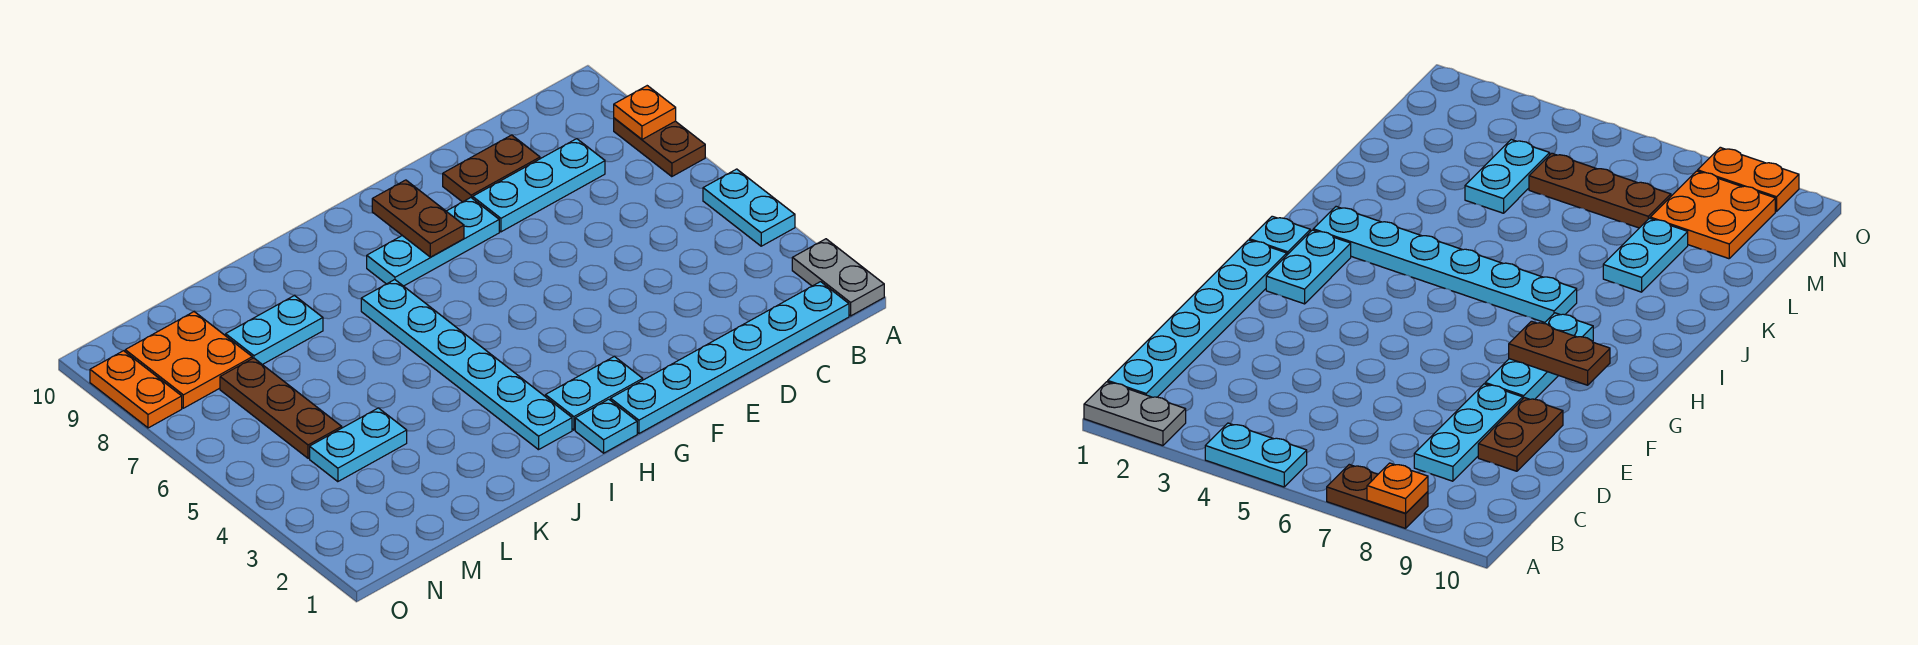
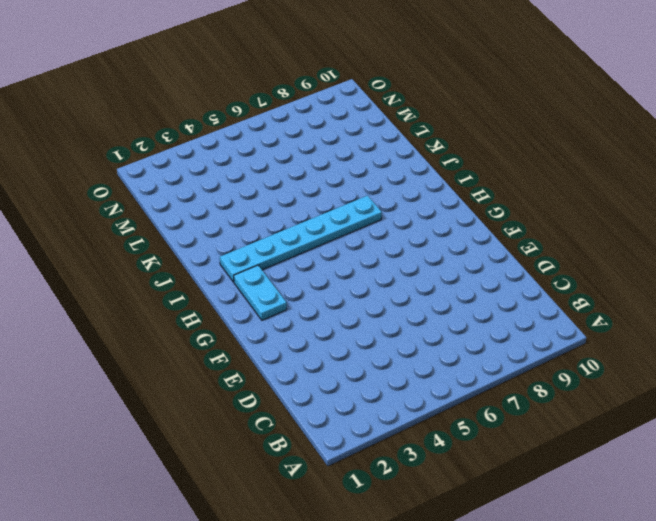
none -> grey plate A1:A2 level 1
none -> cyan plate A4:A5 level 1
none -> brown plate A7:A8 level 1

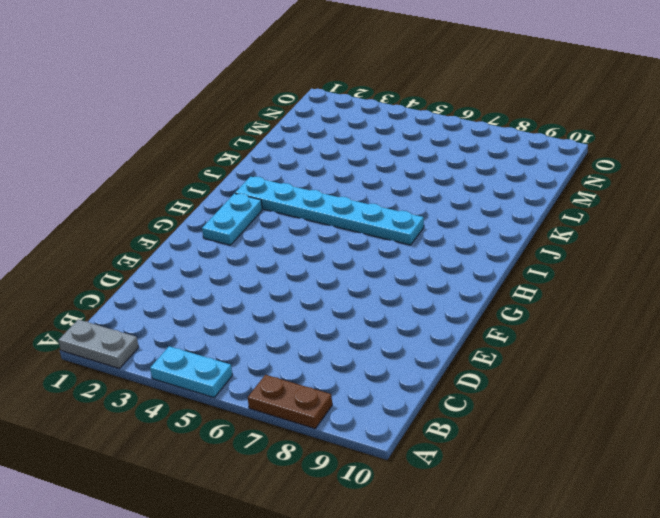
none -> cyan plate B1:G1 level 1
none -> cyan plate C8:E8 level 1
none -> brown plate D9:E9 level 1

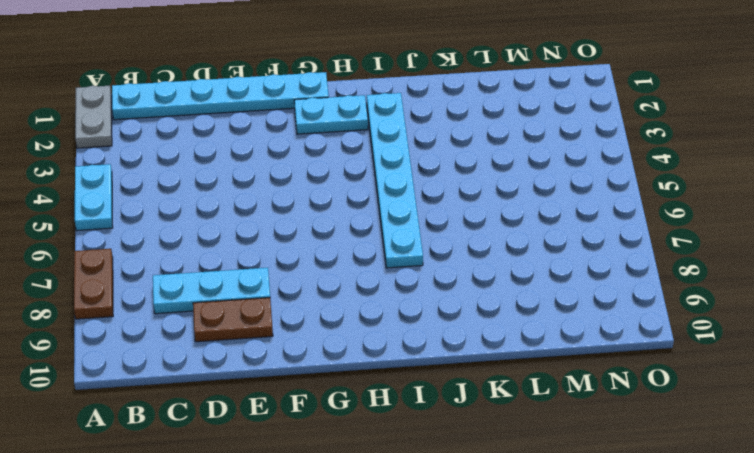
none -> cyan plate F8:H8 level 1
none -> cyan plate H1 level 1
none -> cyan plate K8:L8 level 1

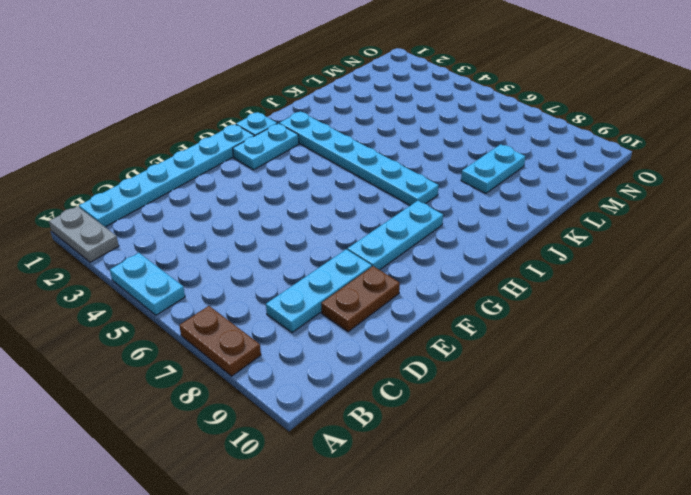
none -> cyan plate L4:M4 level 1
none -> brown plate M5:M7 level 1
none -> orange plate M8:N9 level 1

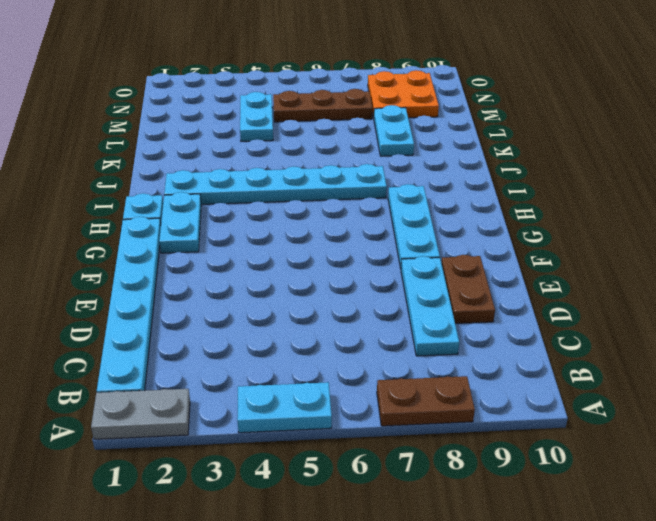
none -> orange plate O8:O9 level 1
none -> orange plate A8 level 2
none -> brown plate G8:G9 level 2

